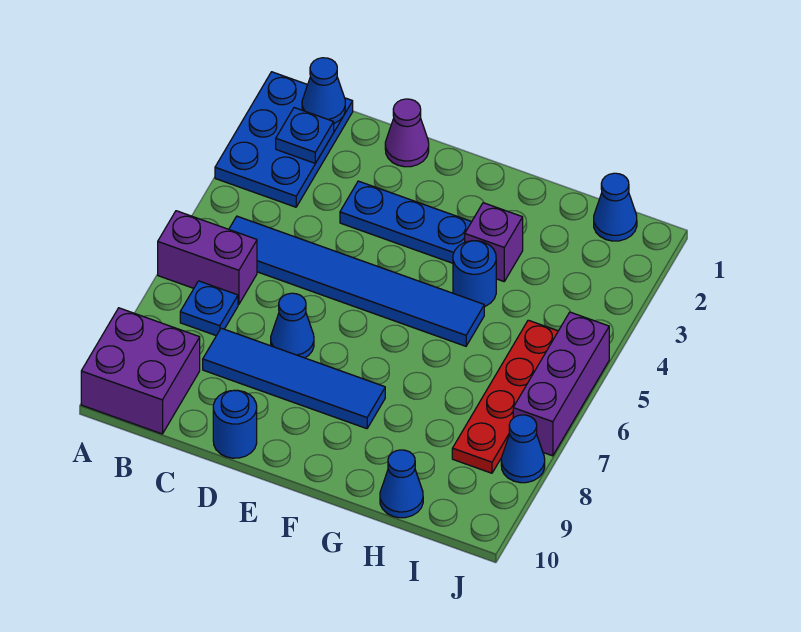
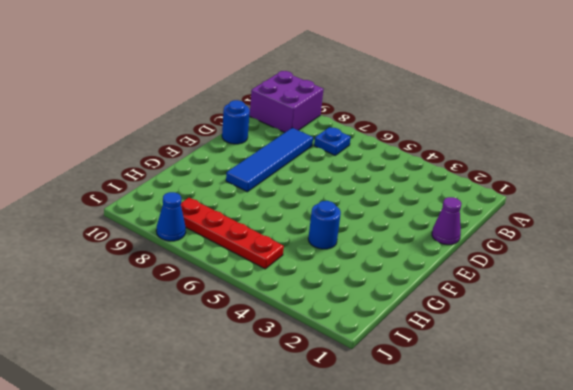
none -> blue plate A1:B3 level 1
none -> purple brick A6:B6 level 1
none -> blue tile B5:G5 level 1

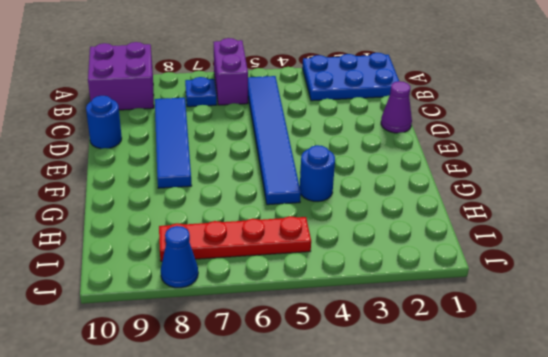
none -> blue plate D3:F3 level 1
none -> blue cone D7 level 1
none -> purple brick G3 level 1

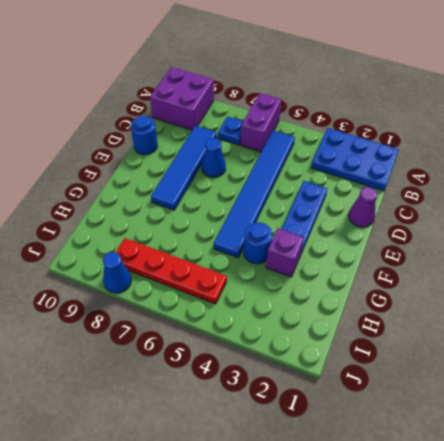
none -> blue cone H10 level 1
none -> blue cone I1 level 1
none -> purple brick J5:J7 level 1

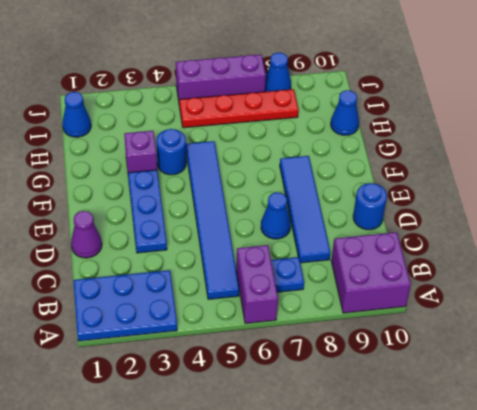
none -> blue cone B1 level 2
none -> blue plate B2 level 2

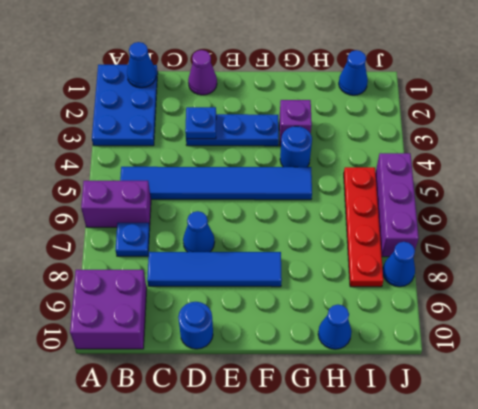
blue plate D3 level 2 -> blue plate B2 level 2

